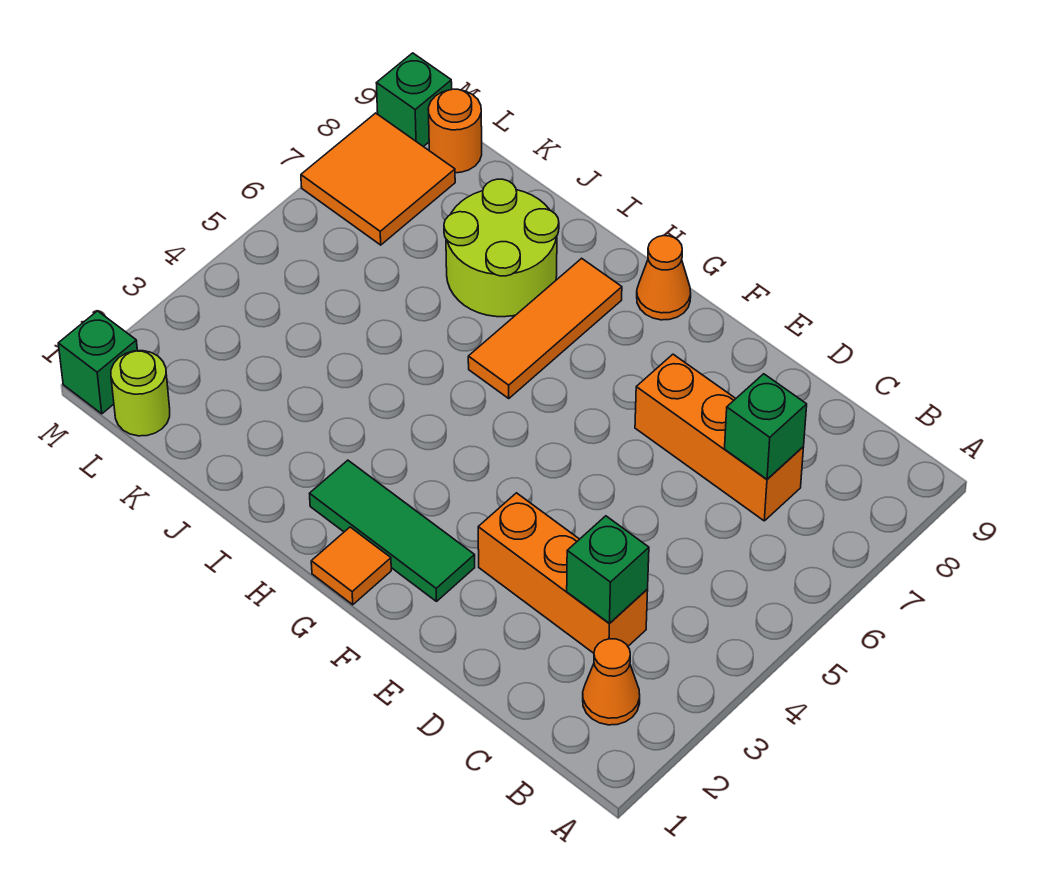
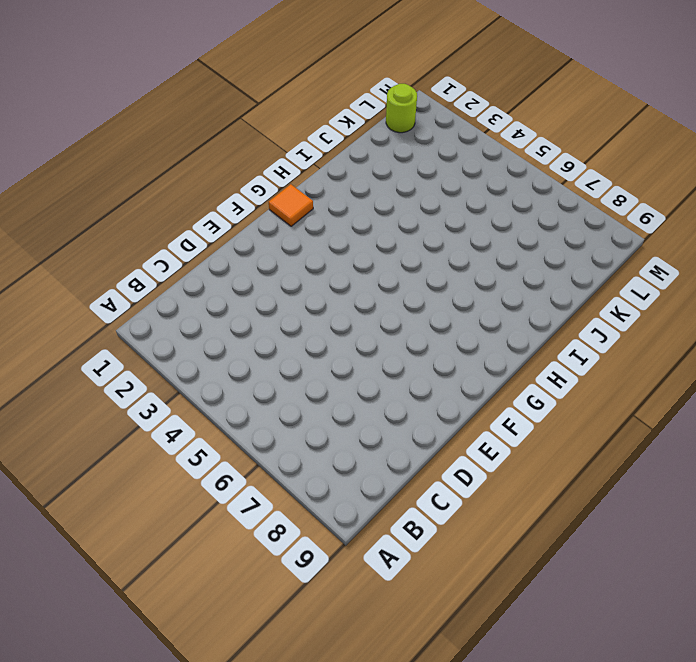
none -> orange cone B2 level 1
none -> orange brick C3:E3 level 1
none -> orange brick C7:E7 level 1

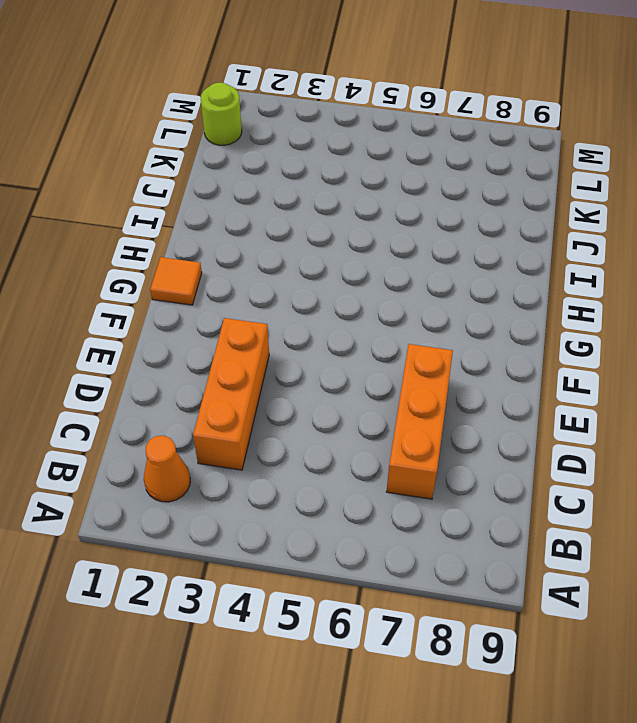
none -> green tile F2:H2 level 1
none -> orange cone G9 level 1
none -> orange tile H6:H8 level 1

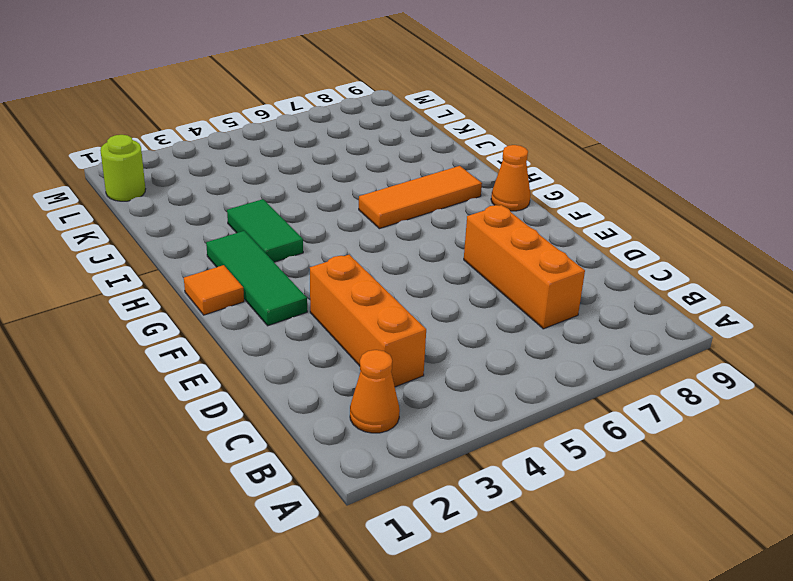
green tile H3:I3 level 1 -> none
none -> lime round brick I7:J8 level 1
none -> orange tile L7:M8 level 1
none -> orange round brick L9 level 1

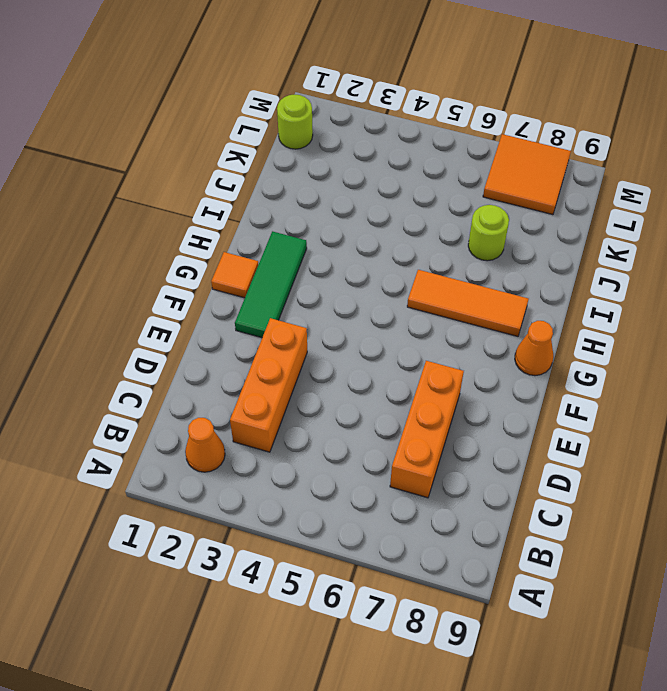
lime round brick J7 level 1 -> lime round brick I7:J8 level 1
none -> orange round brick L9 level 1
none -> green brick M1 level 1
none -> green brick M9 level 1

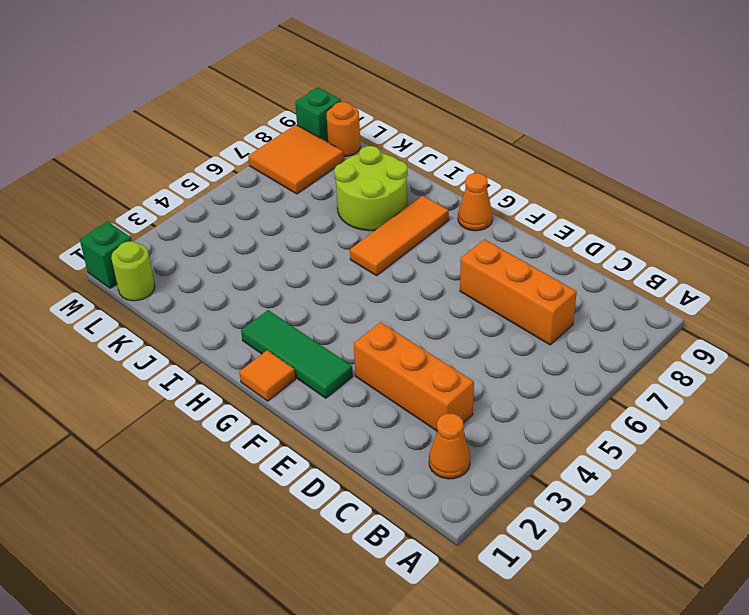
none -> green brick C3 level 2
none -> green brick C7 level 2

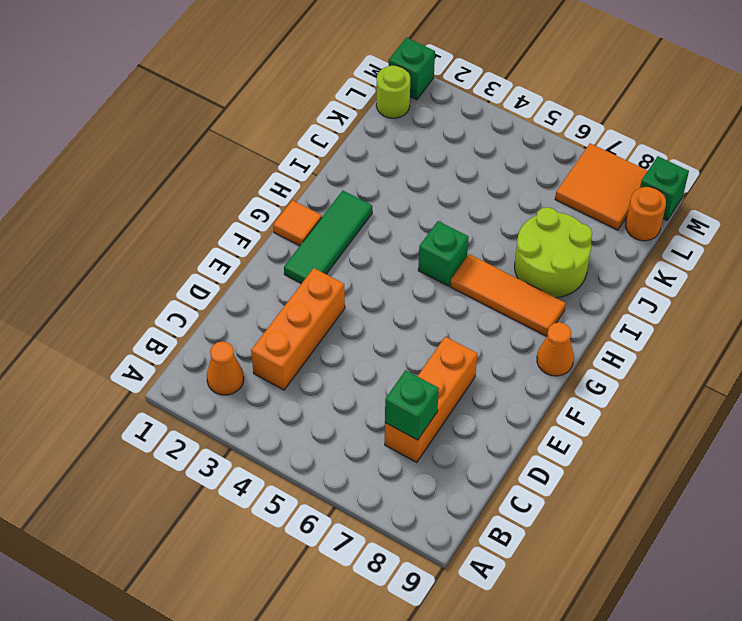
green brick H5 level 1 -> green brick C3 level 2

